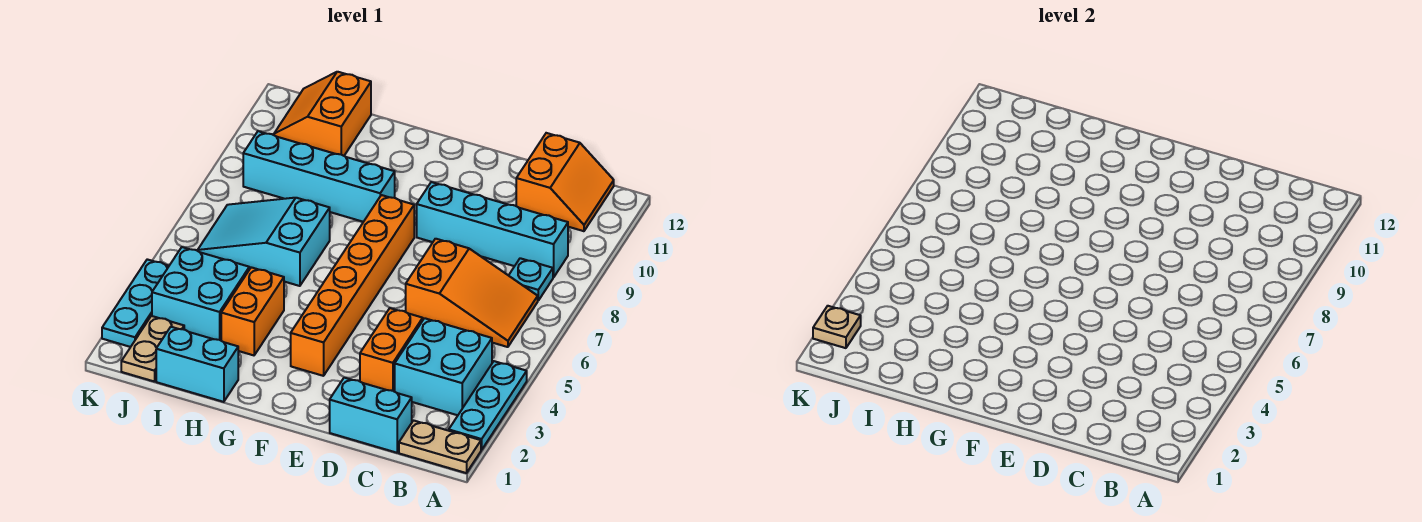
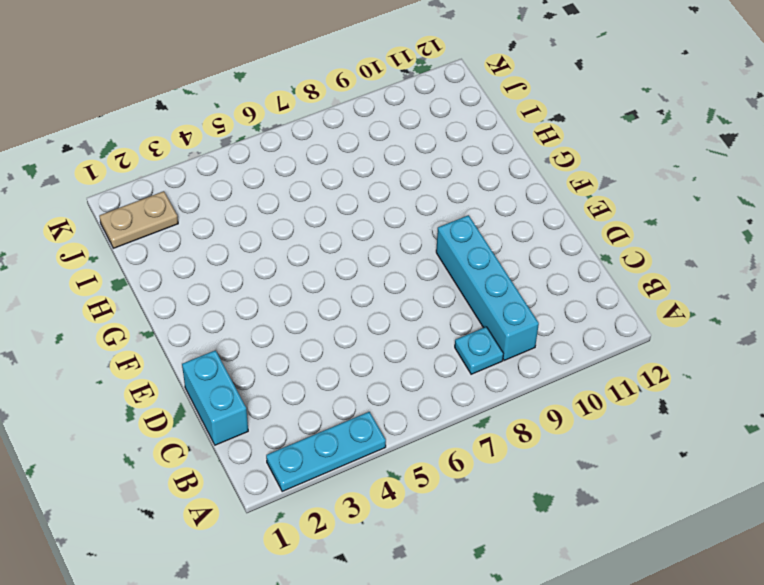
none -> tan plate A1:B1 level 1
none -> cyan brick B3:C4 level 1
none -> orange slope B6:D7 level 1 top D

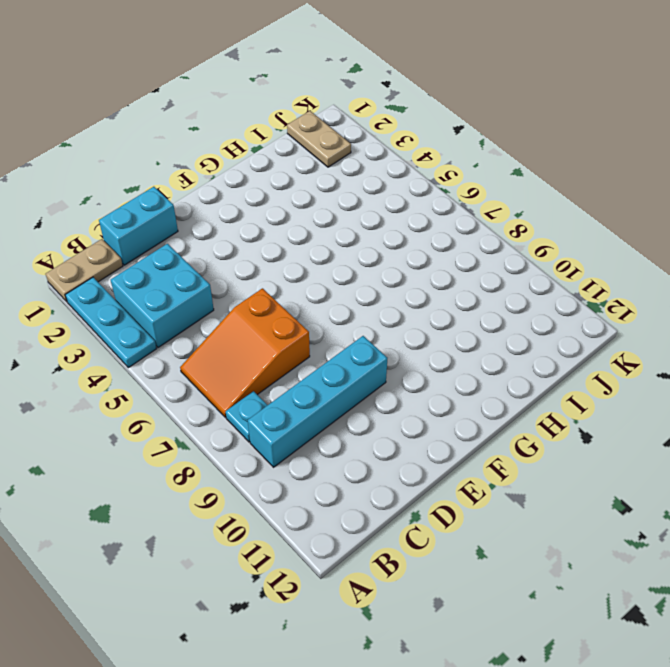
none -> orange slope B11:C12 level 1 top C
none -> orange brick D3:D4 level 1
none -> orange brick F3:F8 level 1

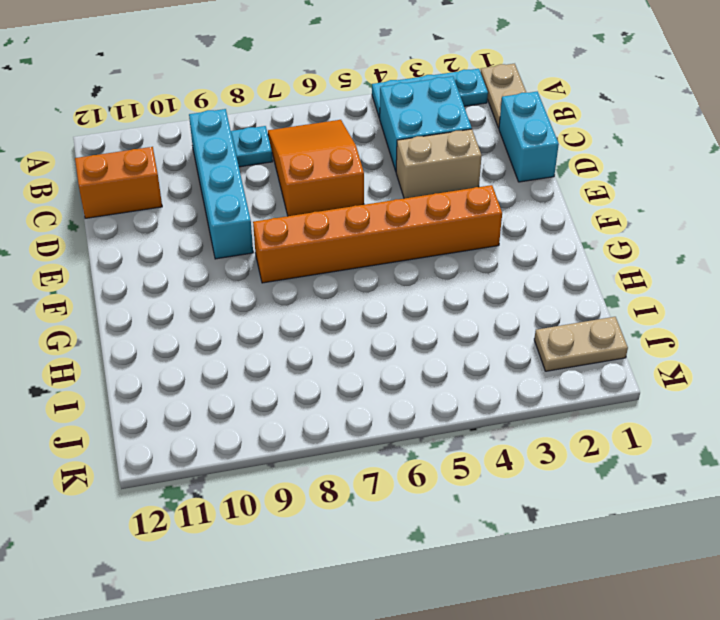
tan brick D3:D4 level 1 -> orange brick D3:D4 level 1
none -> cyan brick G9:J9 level 1
none -> cyan brick H1:I1 level 1
none -> orange brick H3:H4 level 1

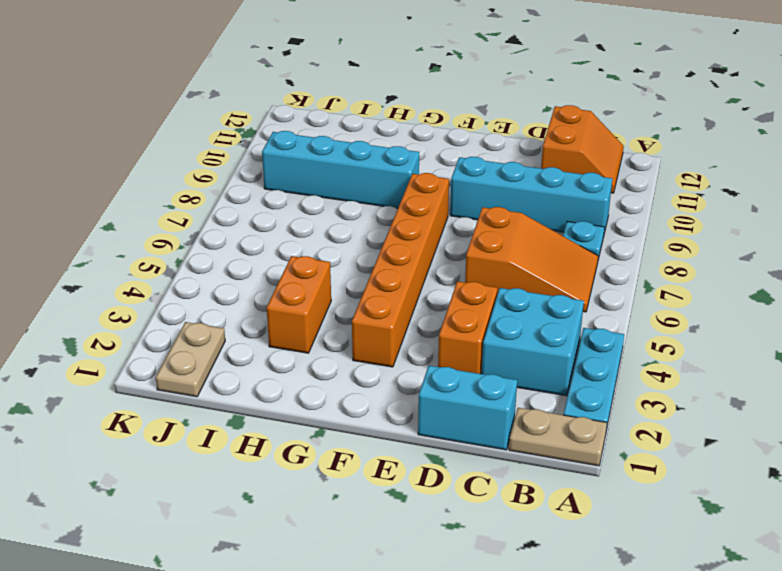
none -> cyan brick H1:I1 level 1
none -> cyan slope H6:J7 level 1 top H
none -> cyan brick I3:J4 level 1

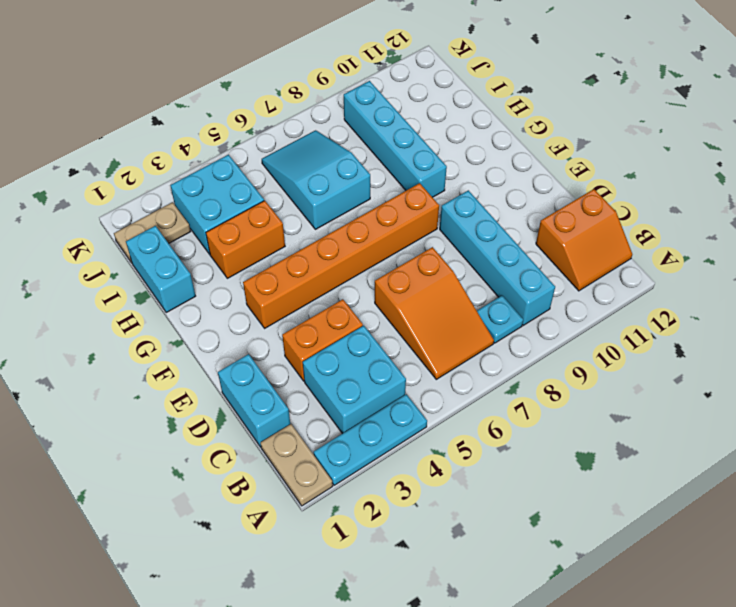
none -> orange slope I11:J12 level 1 top I
none -> cyan plate K2:K4 level 1
none -> tan plate K2 level 2

